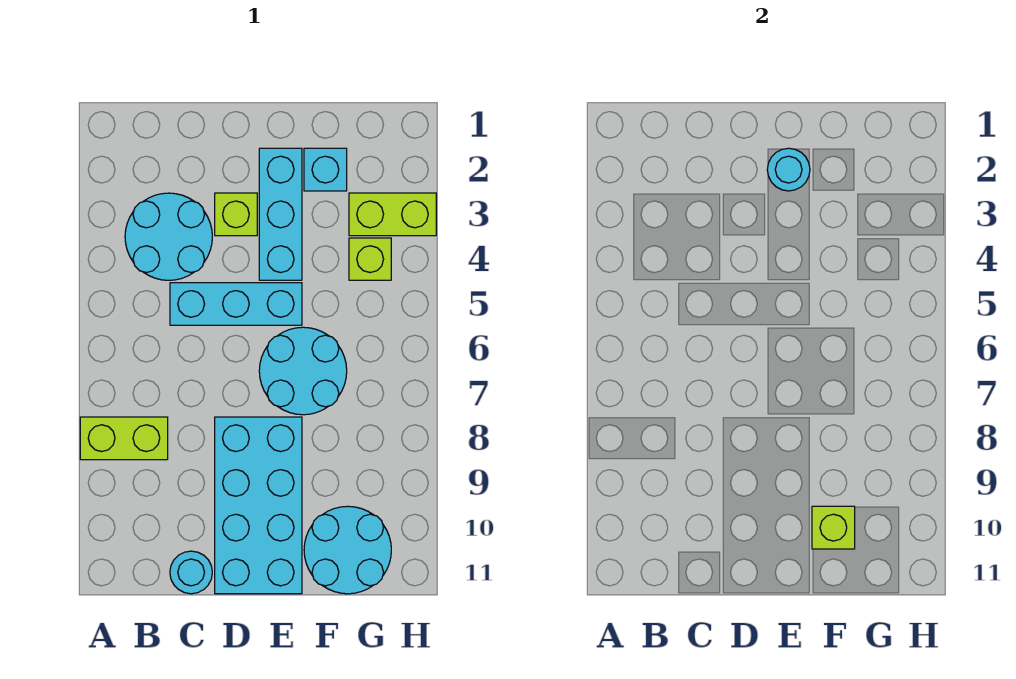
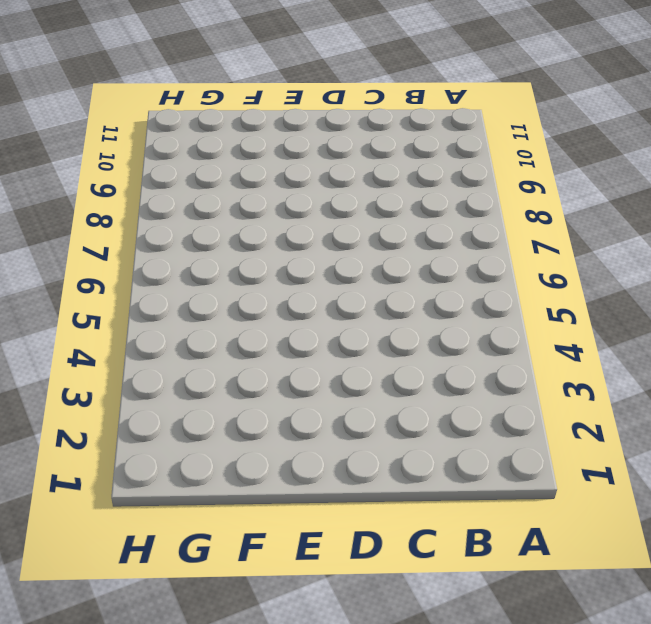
none -> lime brick A8:B8 level 1
none -> cyan round brick B3:C4 level 1
none -> cyan brick C5:E5 level 1

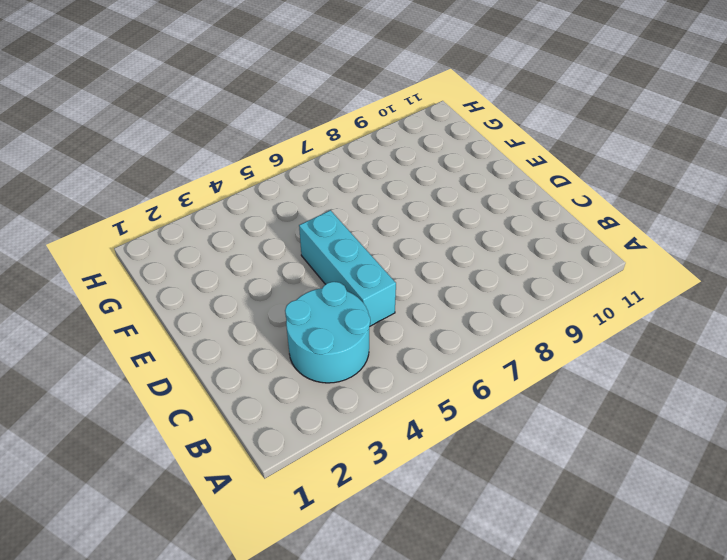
none -> lime brick A8:B8 level 1
none -> cyan round brick C11 level 1
none -> lime brick D3 level 1

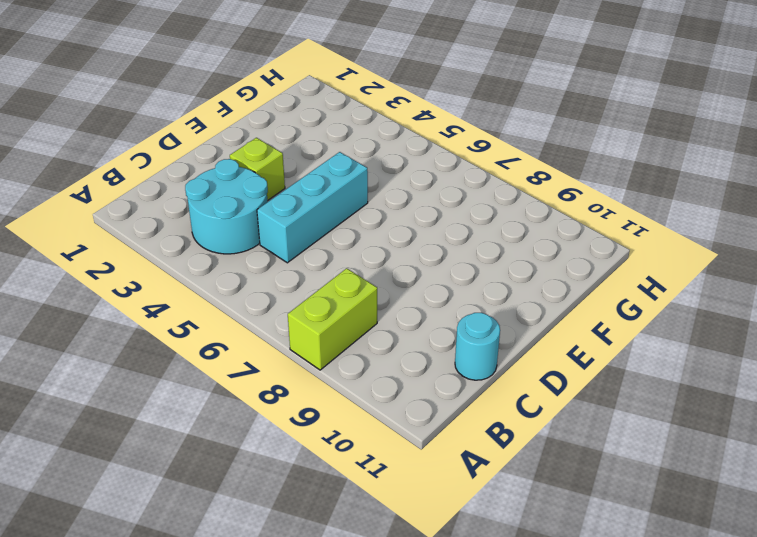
none -> cyan brick D8:E11 level 1
none -> cyan brick E2:E4 level 1
none -> cyan round brick E6:F7 level 1

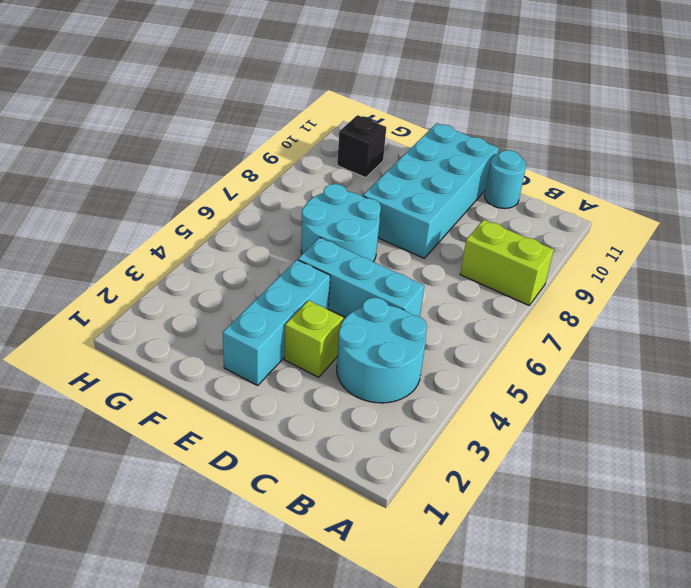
black brick G10 level 1 -> cyan round brick F10:G11 level 1
none -> cyan brick F2 level 1
none -> lime brick G3:H3 level 1
none -> lime brick G4 level 1

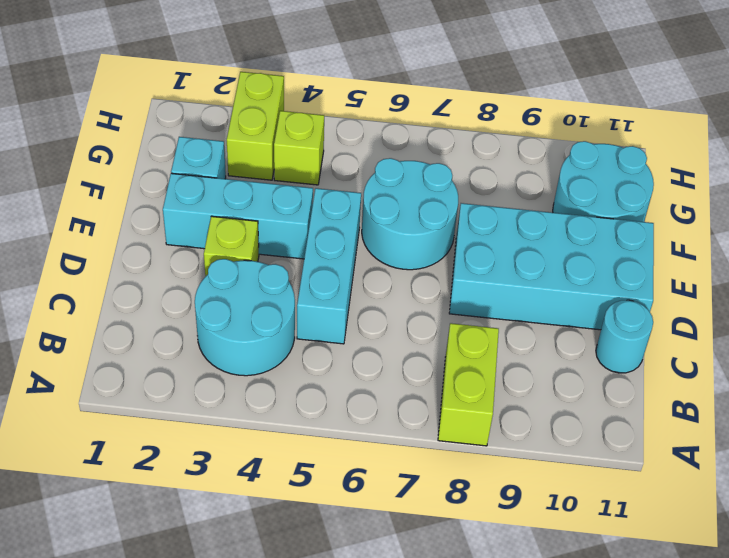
none -> cyan round brick E2 level 2
none -> lime brick F10 level 2

